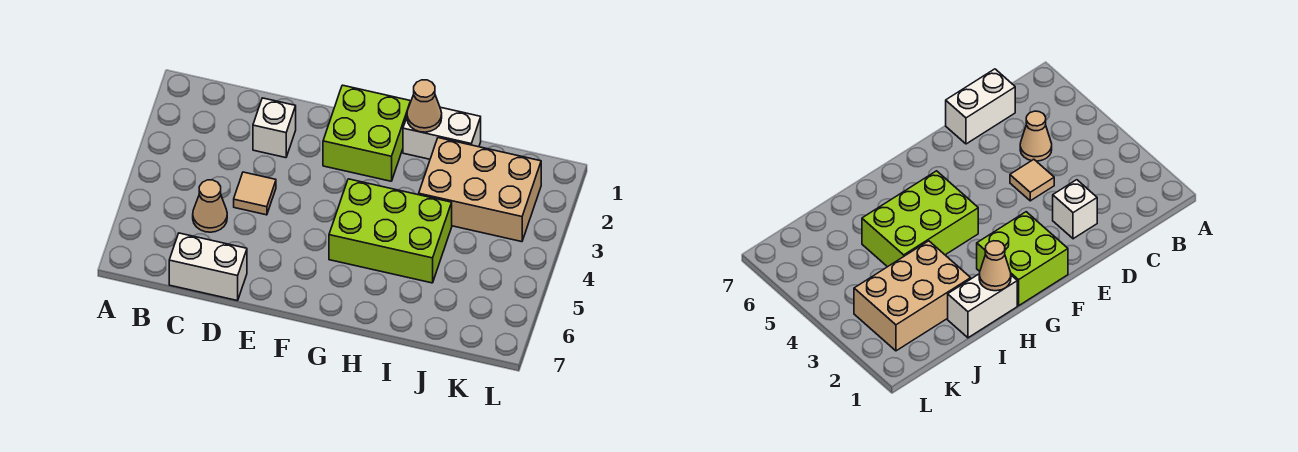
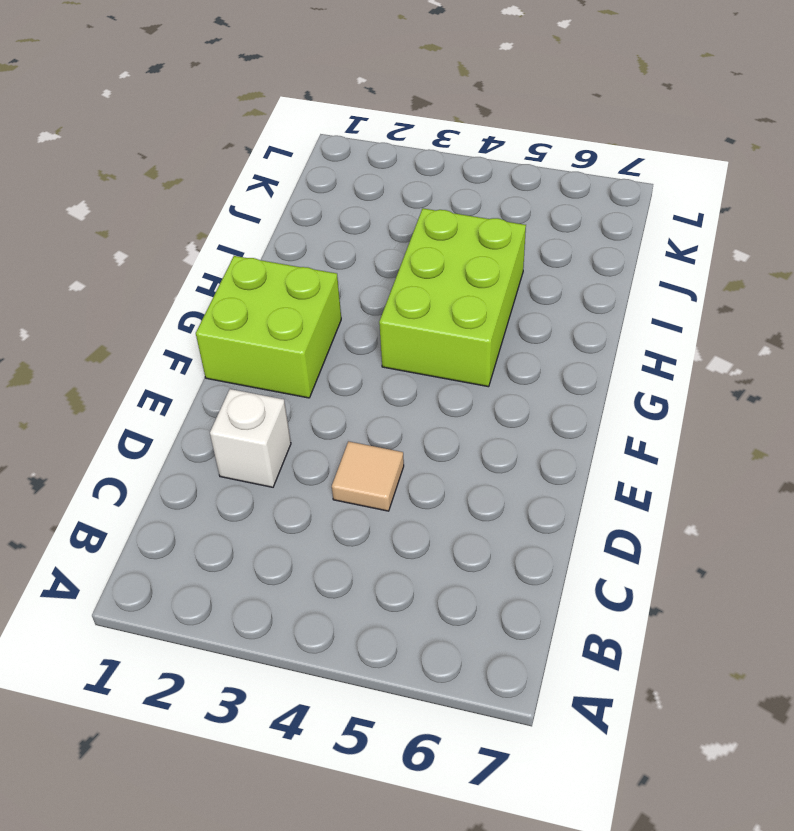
none -> tan cone C5 level 1
none -> white brick C7:D7 level 1

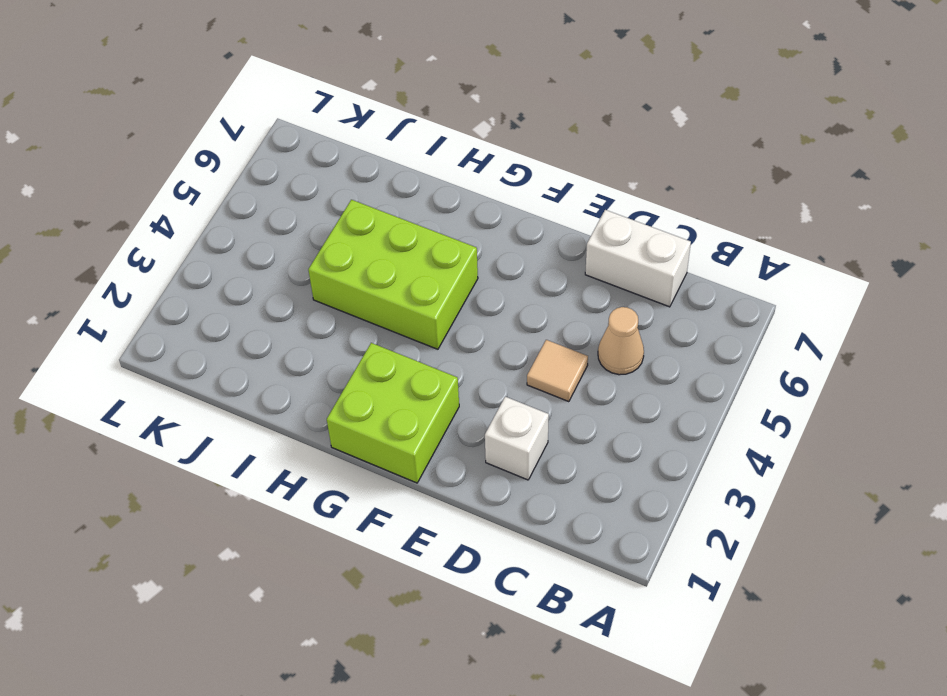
none -> white brick H1:I1 level 1
none -> tan brick I2:K3 level 1

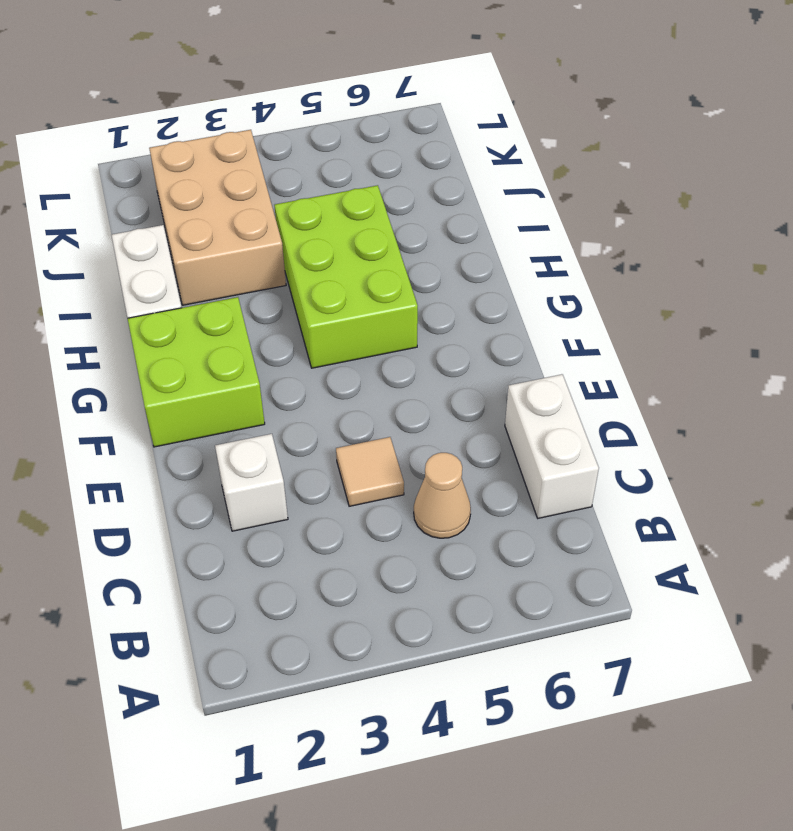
none -> tan cone H1 level 2

